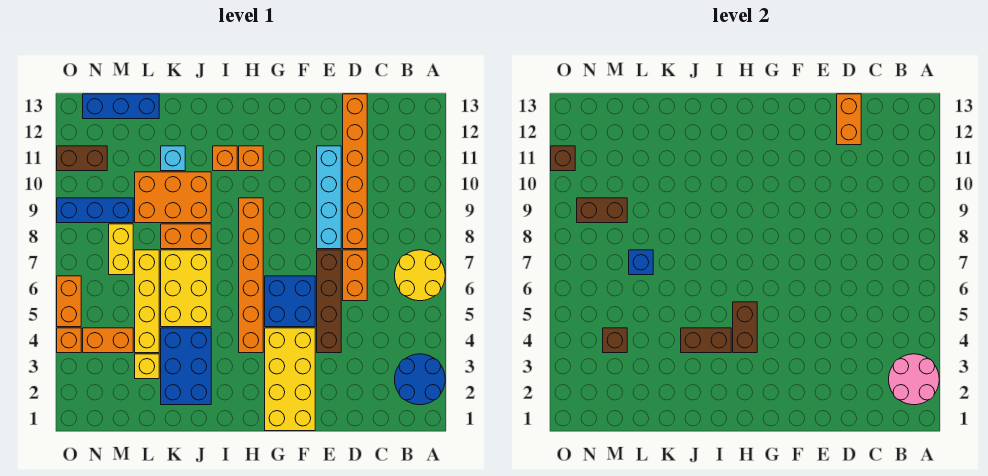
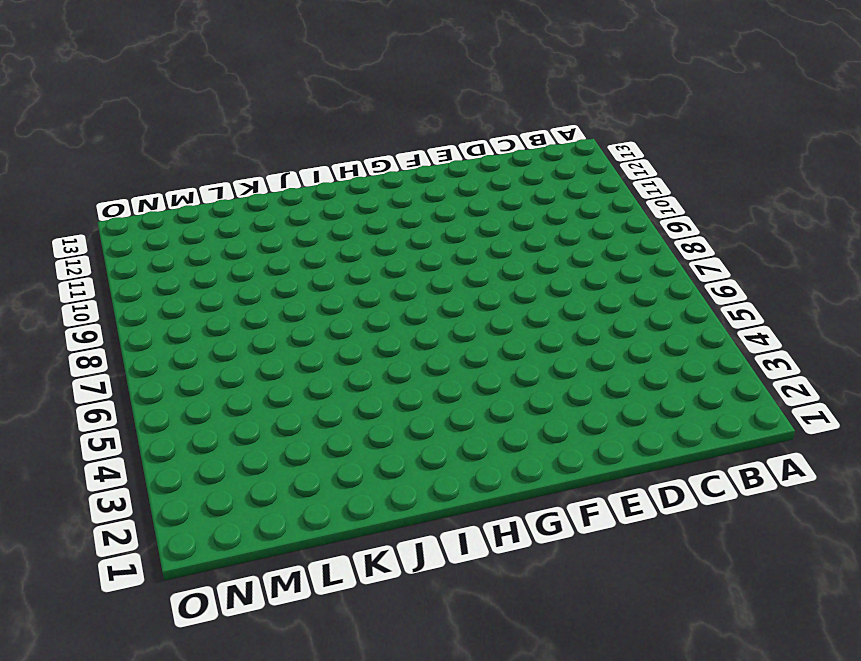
none -> blue round brick A2:B3 level 1
none -> yellow round brick A6:B7 level 1
none -> orange brick D6:D7 level 1
none -> orange brick D8:D13 level 1

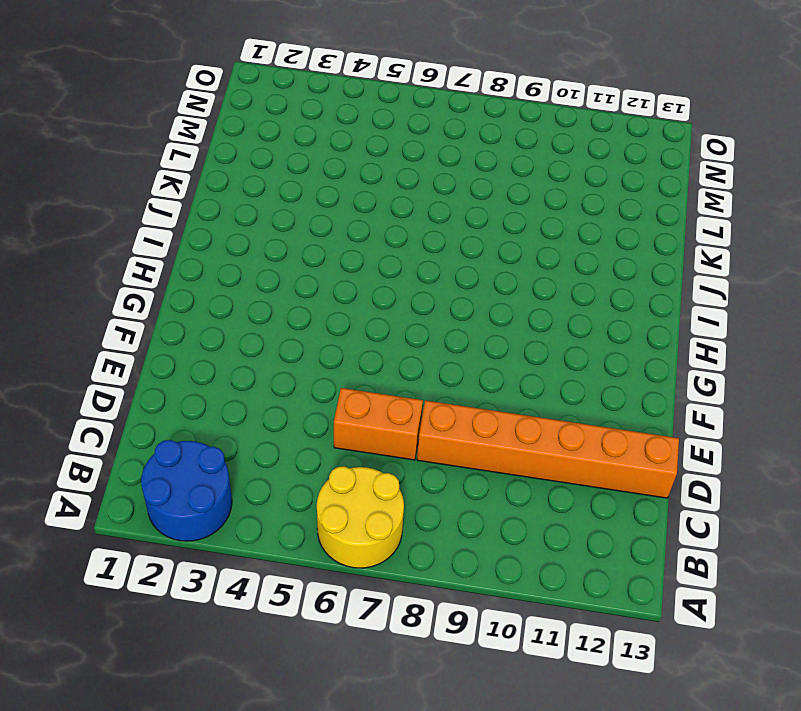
none -> brown brick E4:E7 level 1
none -> cyan brick E8:E11 level 1
none -> yellow brick F1:G4 level 1
none -> blue brick F5:G6 level 1

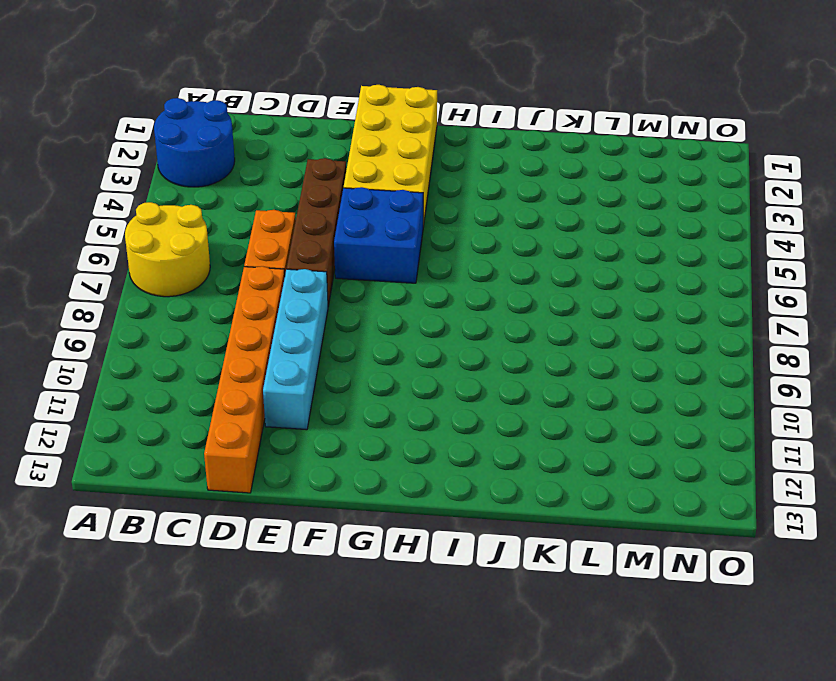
none -> orange brick H4:H9 level 1
none -> orange brick H11 level 1
none -> orange brick I11 level 1
none -> blue brick J2:K4 level 1

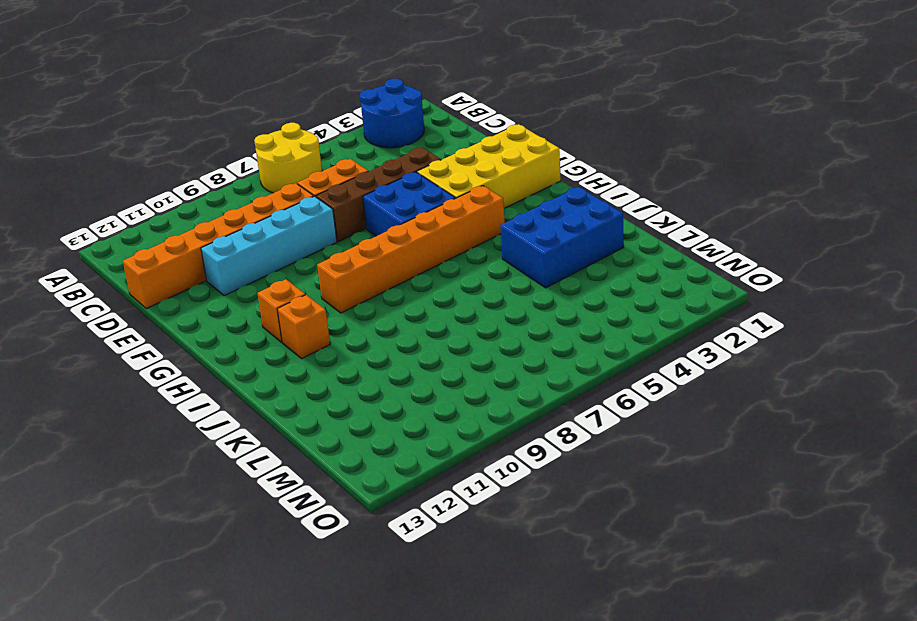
none -> yellow brick J5:K7 level 1
none -> orange brick J8:K8 level 1
none -> orange brick J9:L10 level 1
none -> cyan brick K11 level 1

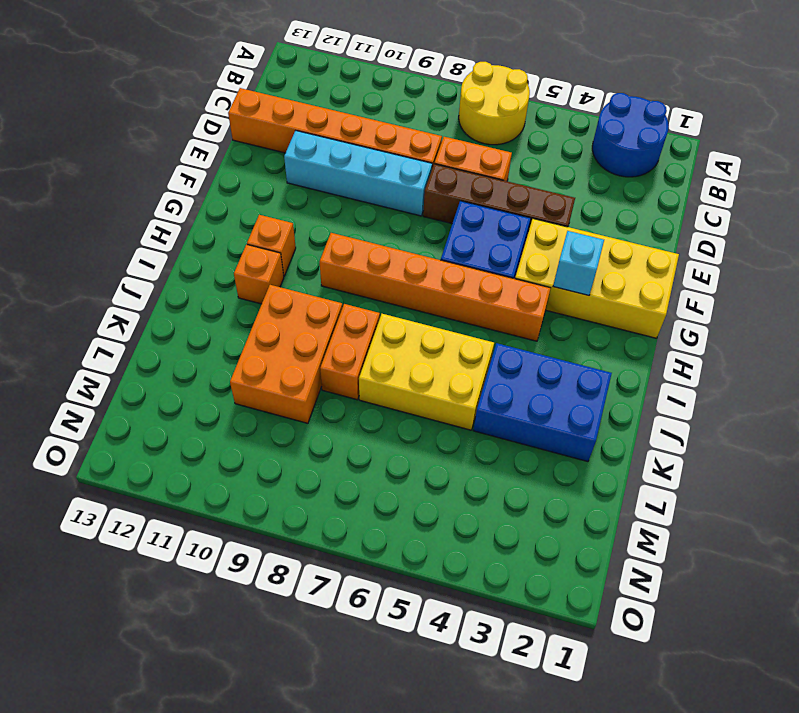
cyan brick G3 level 2 -> cyan brick K11 level 1
none -> yellow brick L3 level 1
none -> yellow brick L4:L7 level 1
none -> blue brick L13:N13 level 1
none -> orange brick M4:N4 level 1

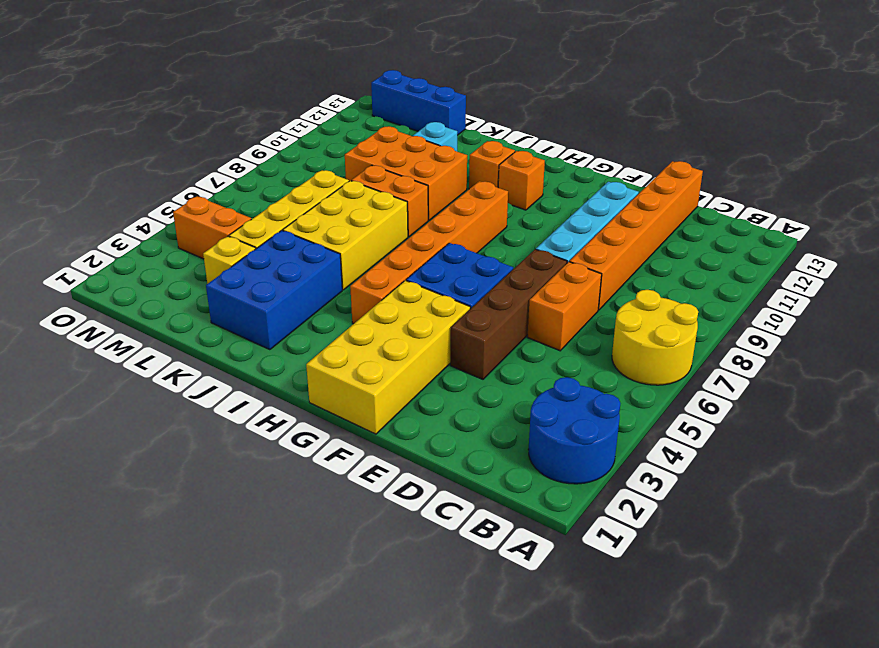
none -> yellow brick M7:M8 level 1
none -> blue brick M9:O9 level 1
none -> brown brick N11:O11 level 1
none -> orange brick O4 level 1

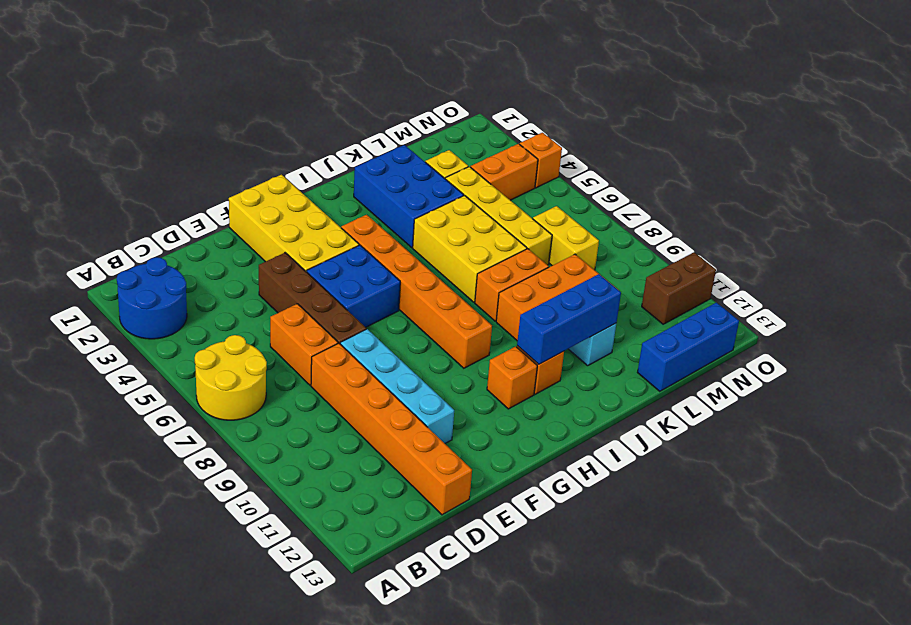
blue brick I11:K11 level 2 -> blue brick M9:O9 level 1
none -> orange brick O5:O6 level 1
none -> pink round brick A2:B3 level 2
none -> orange brick D12:D13 level 2
none -> brown brick H4:H5 level 2

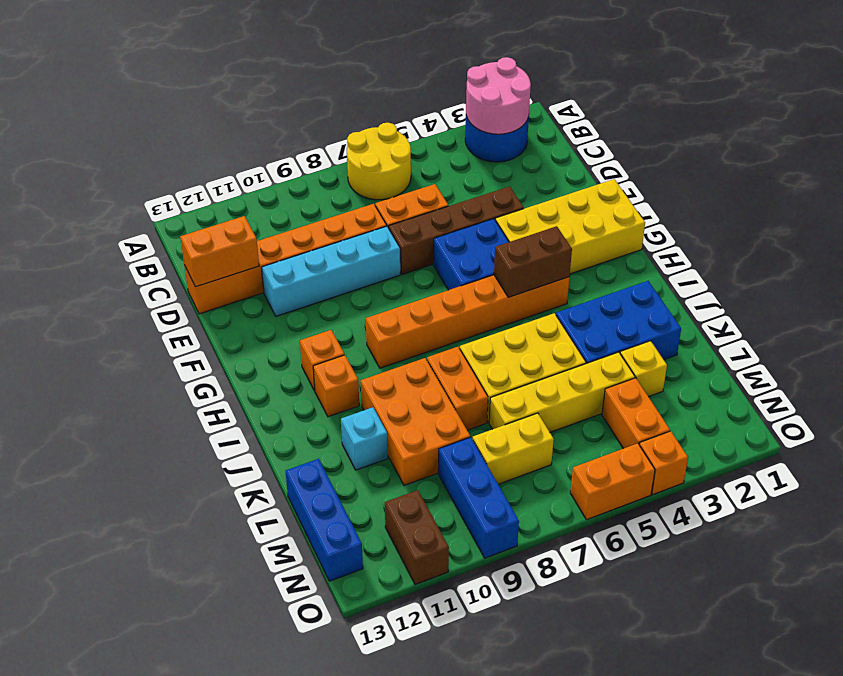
none -> brown brick I4:J4 level 2
none -> blue brick L7 level 2
none -> brown brick M4 level 2
none -> brown brick M9:N9 level 2

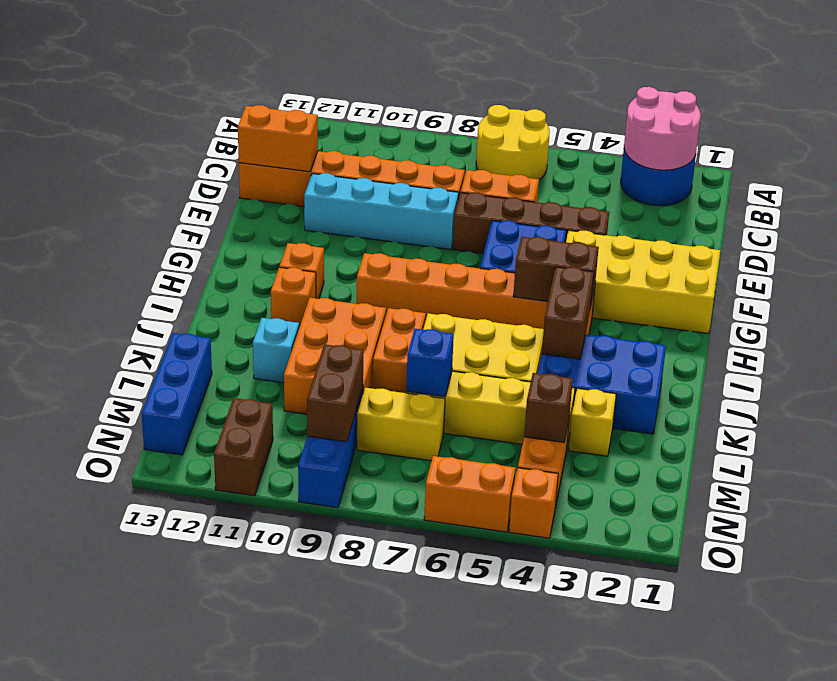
none -> brown brick O11 level 2

